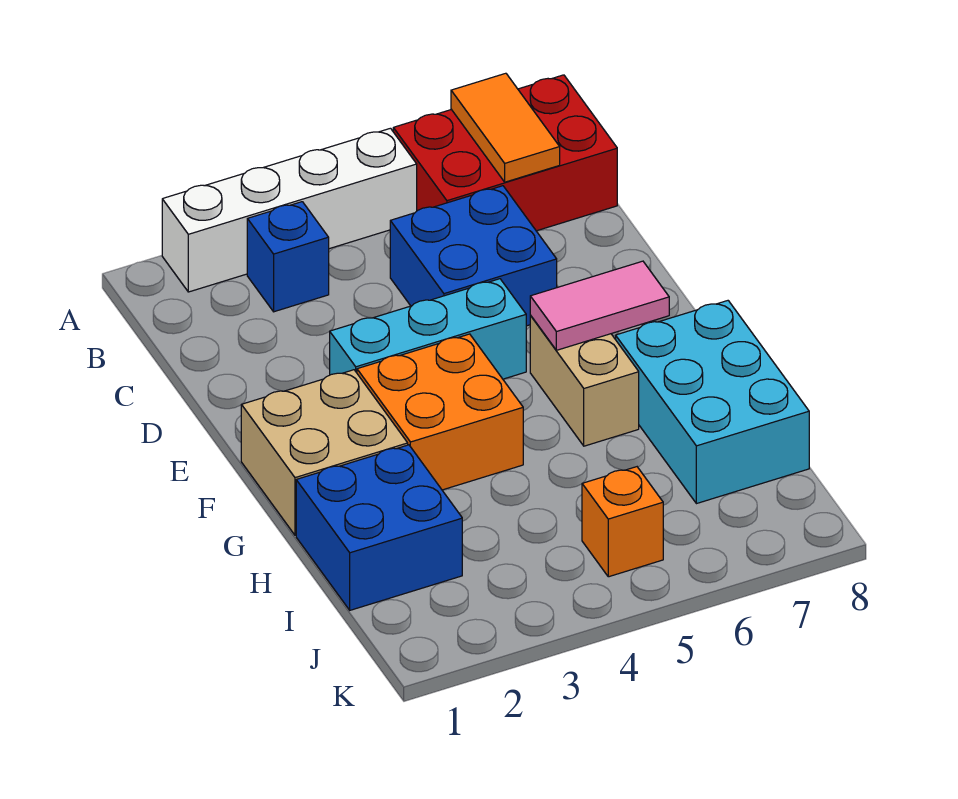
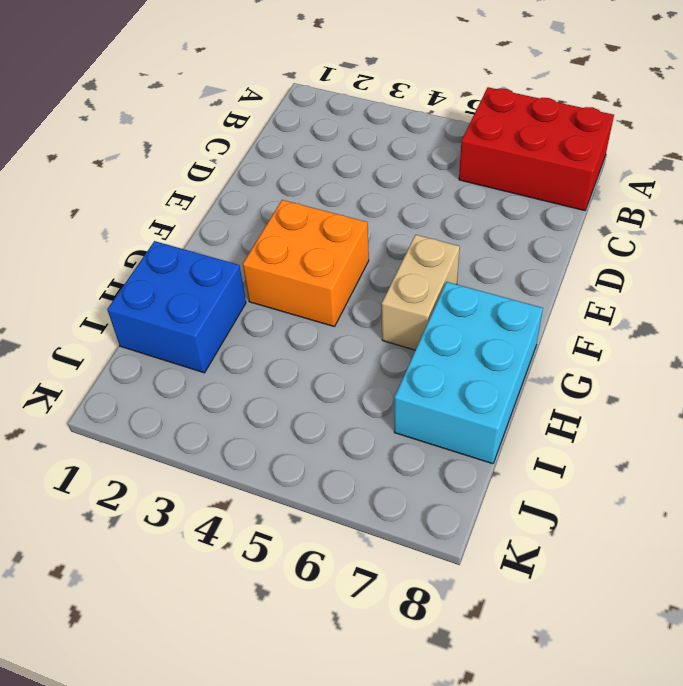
none -> white brick A2:A5 level 1
none -> blue brick B3 level 1
none -> blue brick C5:D6 level 1

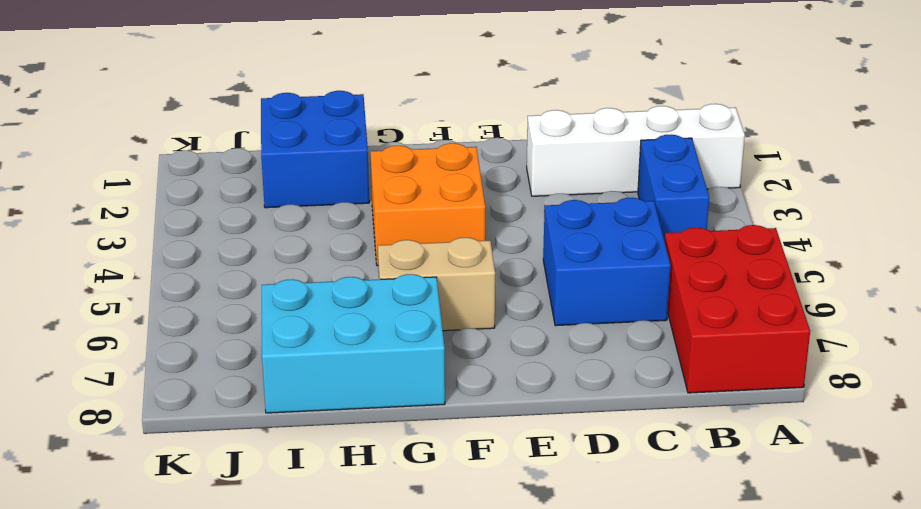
white brick A2:D2 level 1 -> white brick A2:A5 level 1
blue brick B3:B4 level 1 -> blue brick B3 level 1
none -> cyan brick E3:E5 level 1
none -> tan brick F1:G2 level 1
none -> orange brick J5 level 1

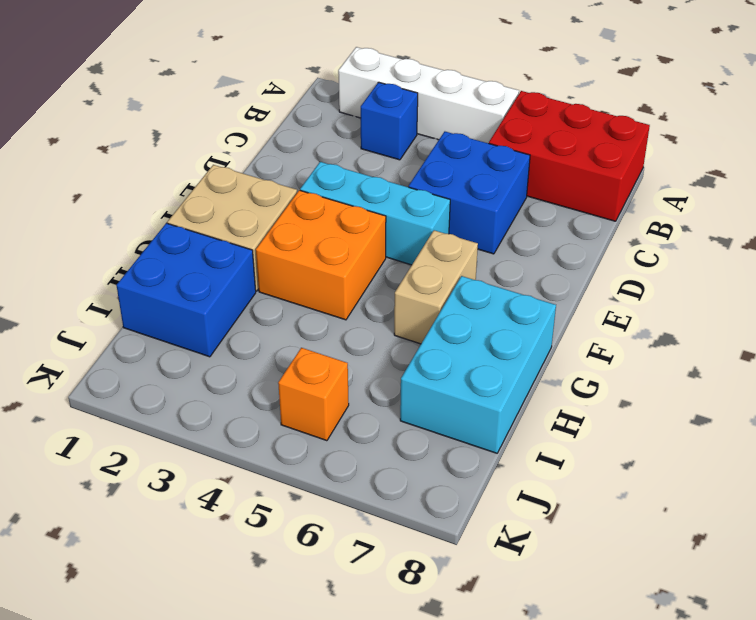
none -> orange tile A7:B7 level 2
none -> pink tile F6:F7 level 2

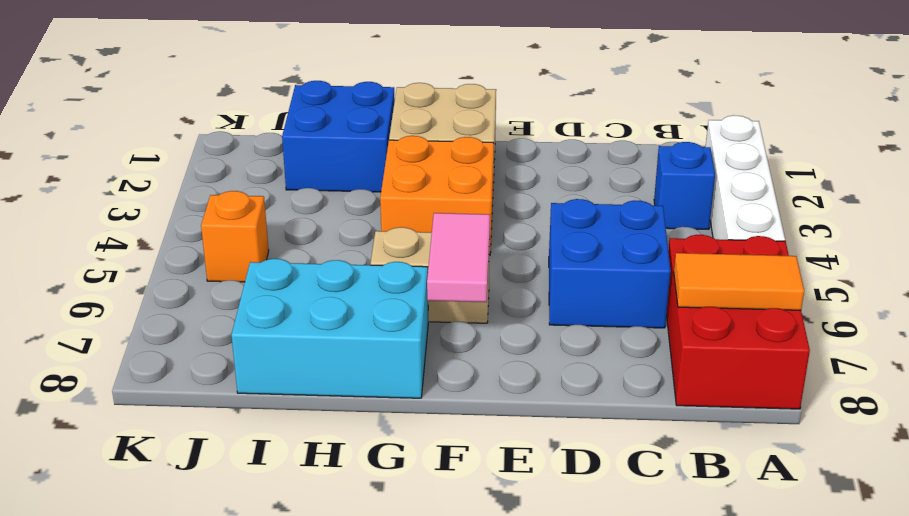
none -> cyan brick E3:E5 level 1

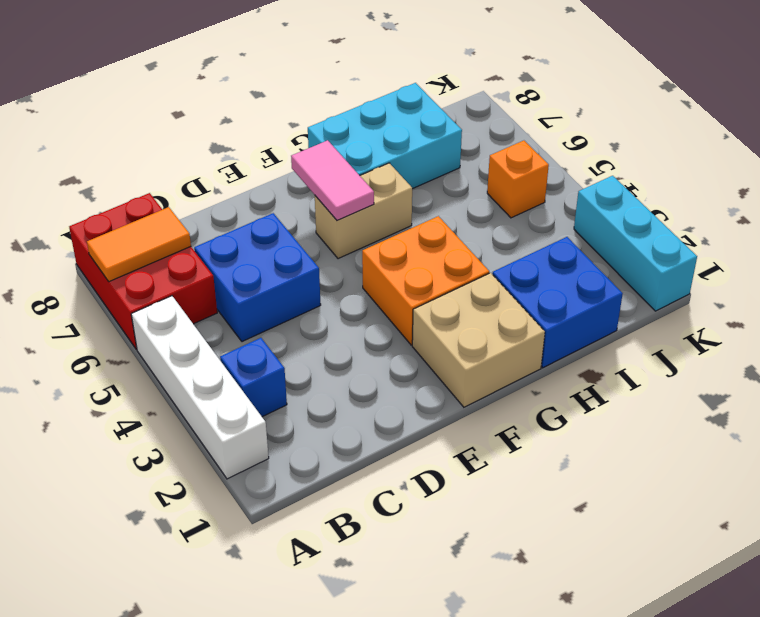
cyan brick K1:K3 level 1 -> cyan brick E3:E5 level 1

